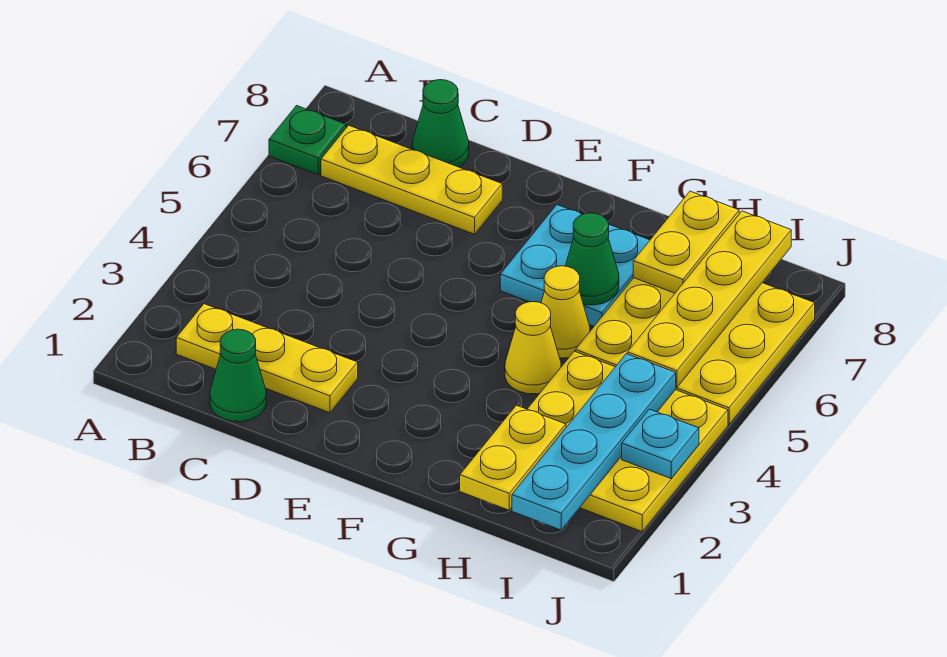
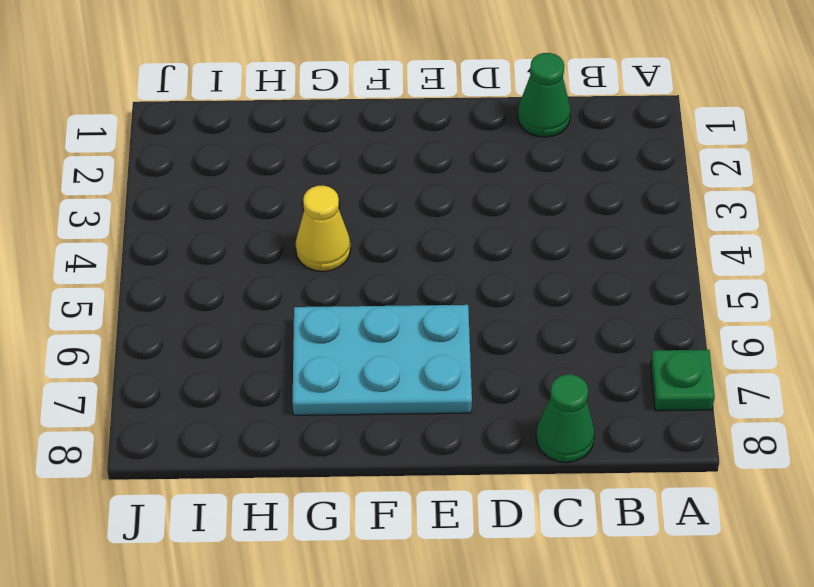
cyan plate E6:G7 level 1 -> cyan plate F6:G7 level 1
none -> yellow plate B2:D2 level 1
none -> yellow plate B7:D7 level 1
none -> yellow cone G5 level 1

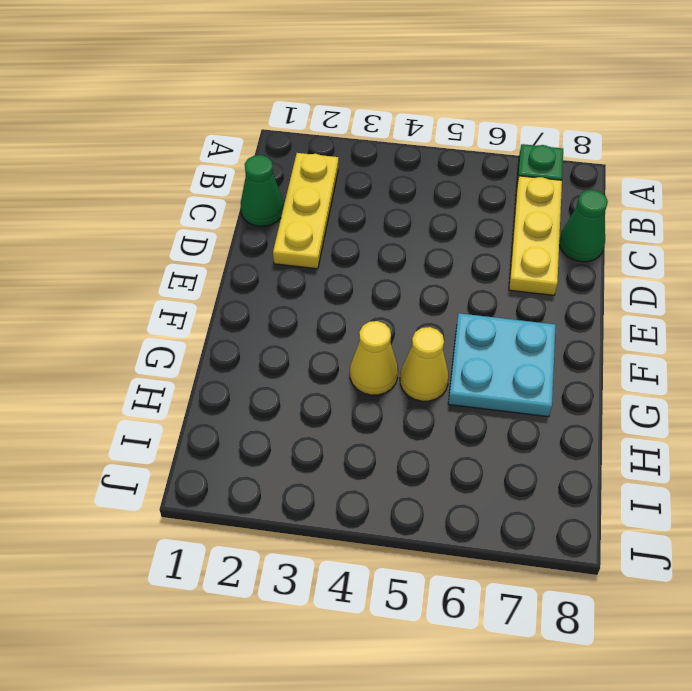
none -> yellow plate H2:J4 level 1
none -> yellow plate H5:J7 level 1
none -> green cone G6 level 2

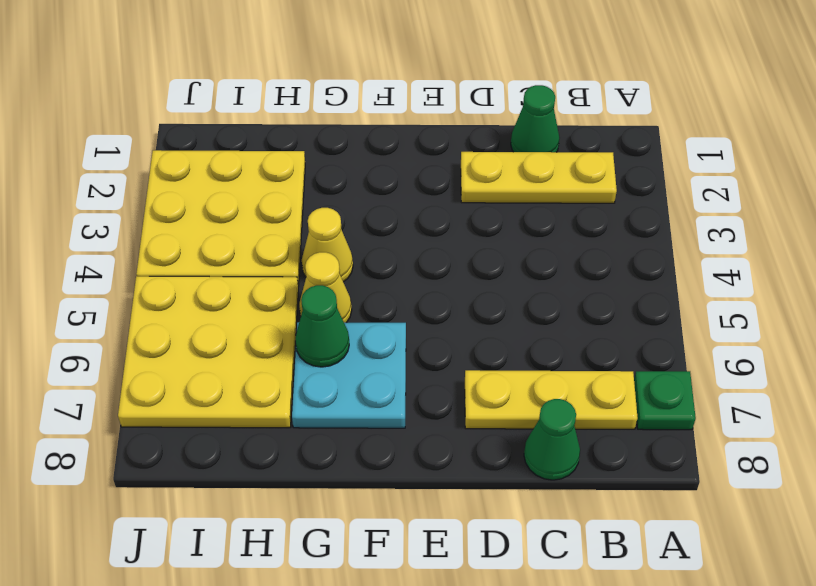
none -> yellow plate H1:H2 level 2
none -> yellow plate H7:H8 level 2
none -> cyan plate I1:I4 level 2

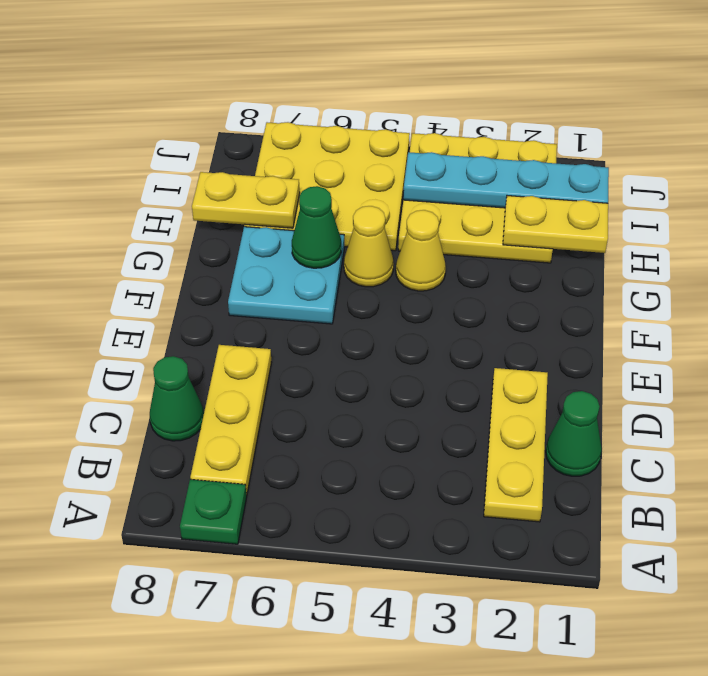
none -> yellow plate I5:I8 level 2
none -> cyan plate J3 level 2

